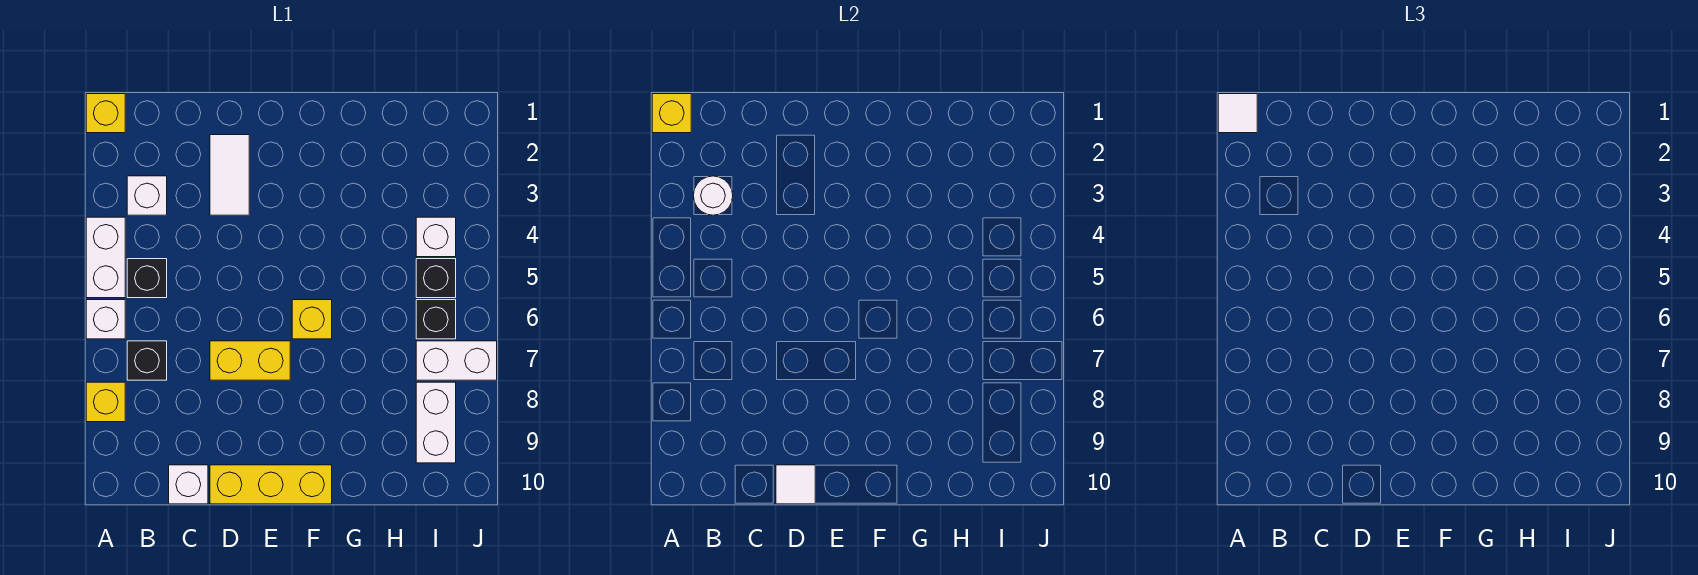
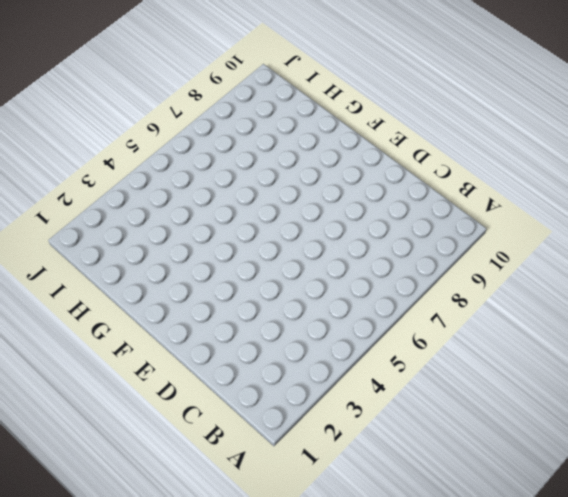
none -> yellow brick A1 level 1
none -> white brick A4:A5 level 1
none -> white brick A6 level 1

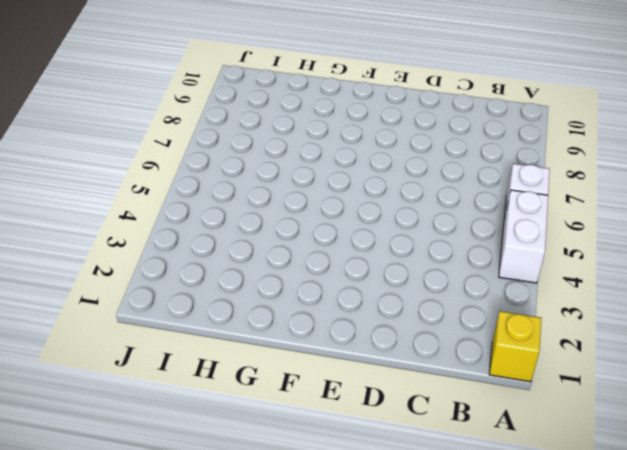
none -> yellow brick A8 level 1
none -> white brick B3 level 1
none -> black brick B5 level 1

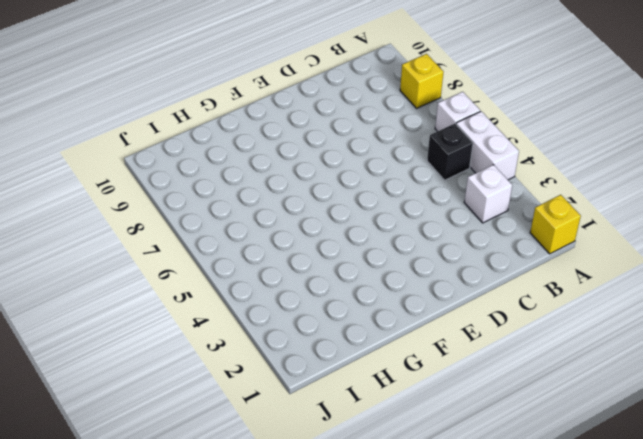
none -> black brick B7 level 1
none -> white brick C10 level 1
none -> white tile D2:D3 level 1

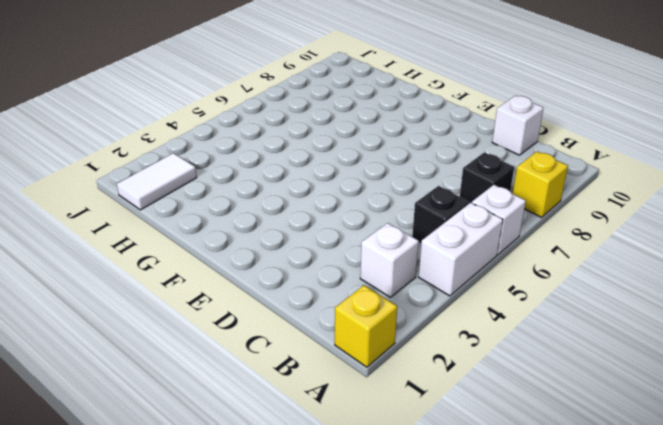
white tile I1:I2 level 1 -> white tile D2:D3 level 1
none -> yellow brick D7:E7 level 1
none -> yellow brick D10:F10 level 1
none -> yellow brick F6 level 1

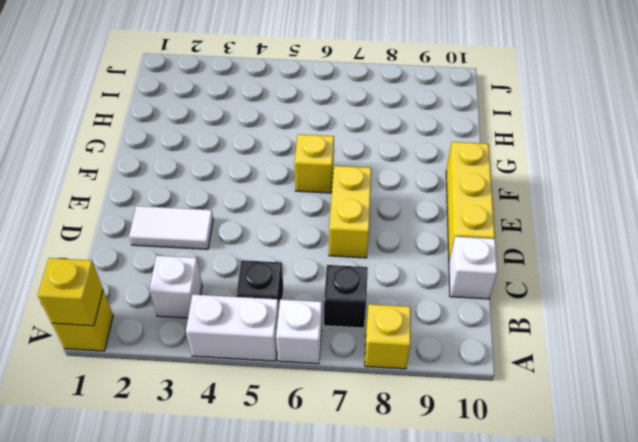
none -> white brick I4 level 1
none -> black brick I5 level 1
none -> black brick I6 level 1

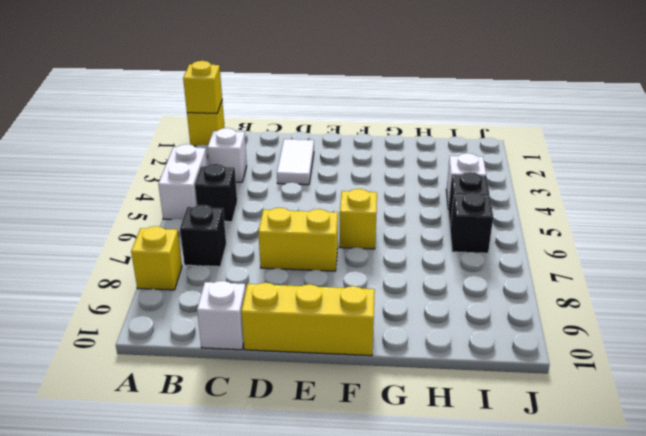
none -> white brick A6 level 1
none -> white brick I7:J7 level 1
none -> white brick I8:I9 level 1

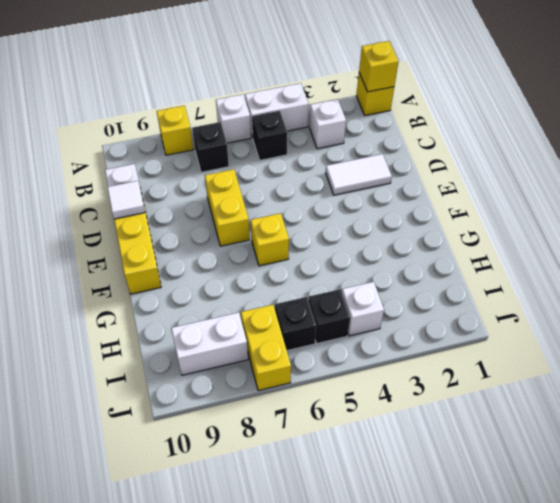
yellow brick I7:J7 level 1 -> white brick I7:J7 level 1
none -> white round brick B3 level 2
none -> white tile A1 level 3

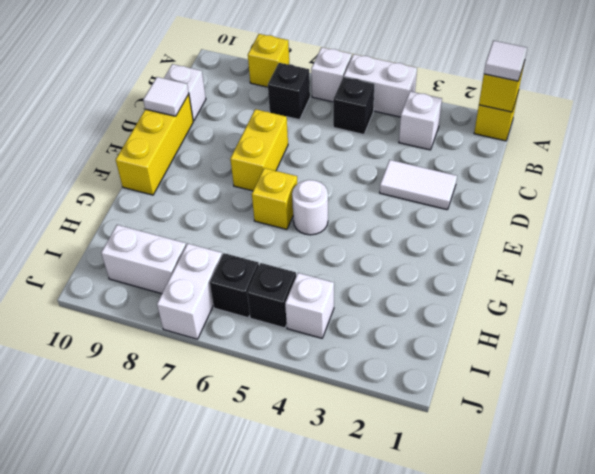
white round brick F5 level 1 -> white round brick B3 level 2

